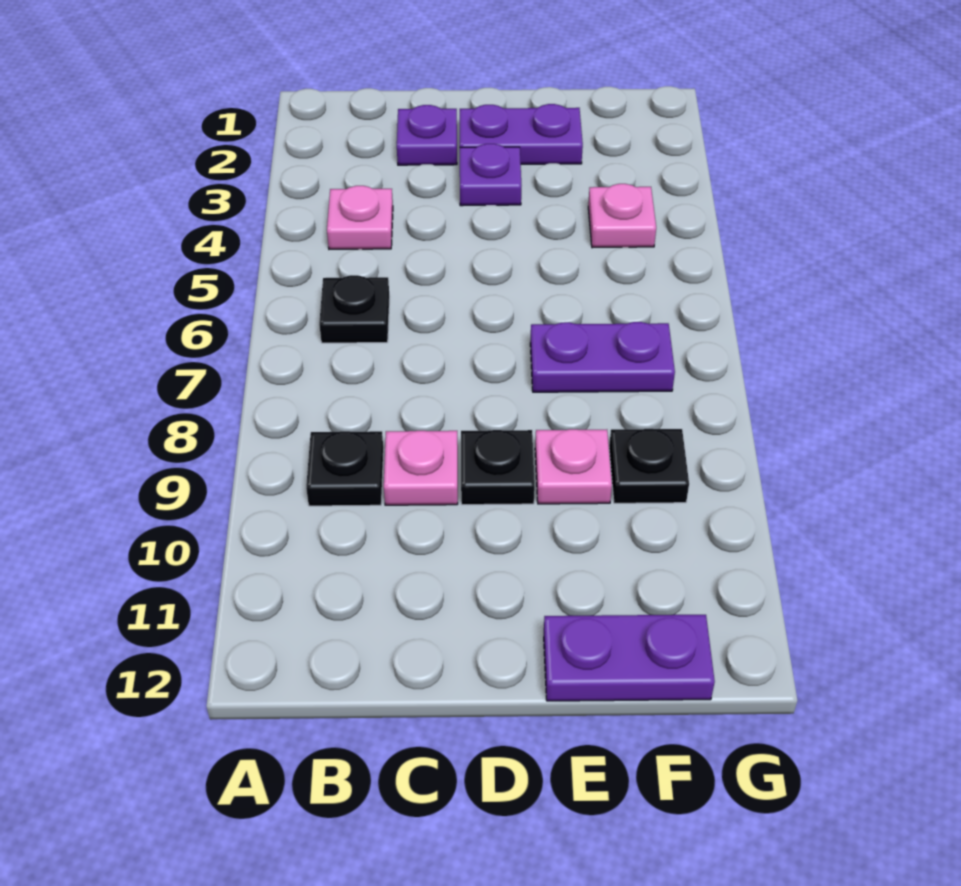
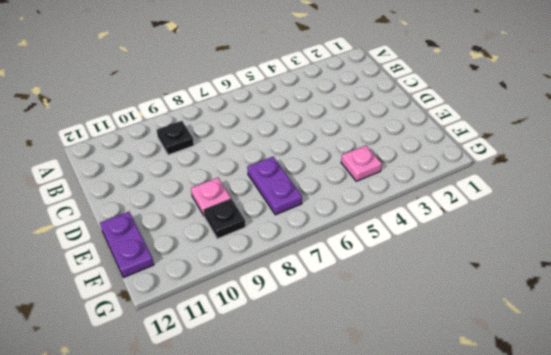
none -> pink plate B4 level 1
none -> black plate B6 level 1
none -> purple plate C2 level 1

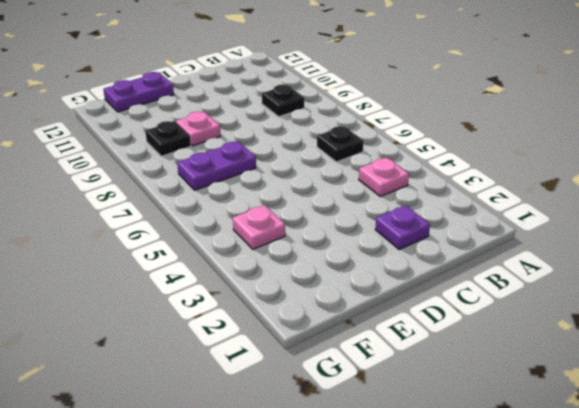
none -> pink plate C9 level 1
none -> purple plate D2:E2 level 1
none -> purple plate D3 level 1

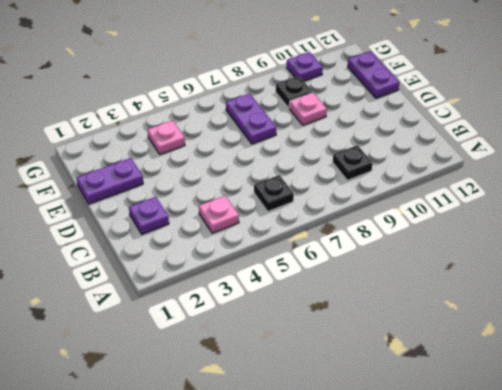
purple plate E1:E2 level 1 -> purple plate D2:E2 level 1
purple plate G10 level 1 -> purple plate D3 level 1
none -> pink plate C9 level 1
none -> black plate D9 level 1

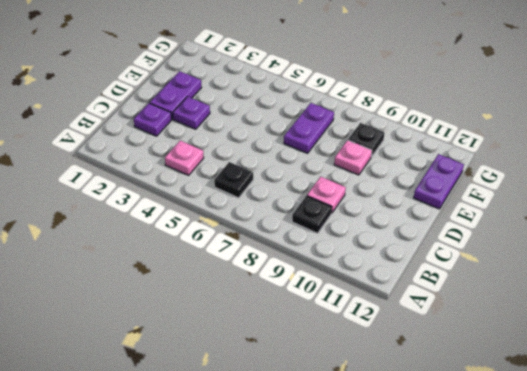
none -> black plate D9 level 1
none -> pink plate F4 level 1

